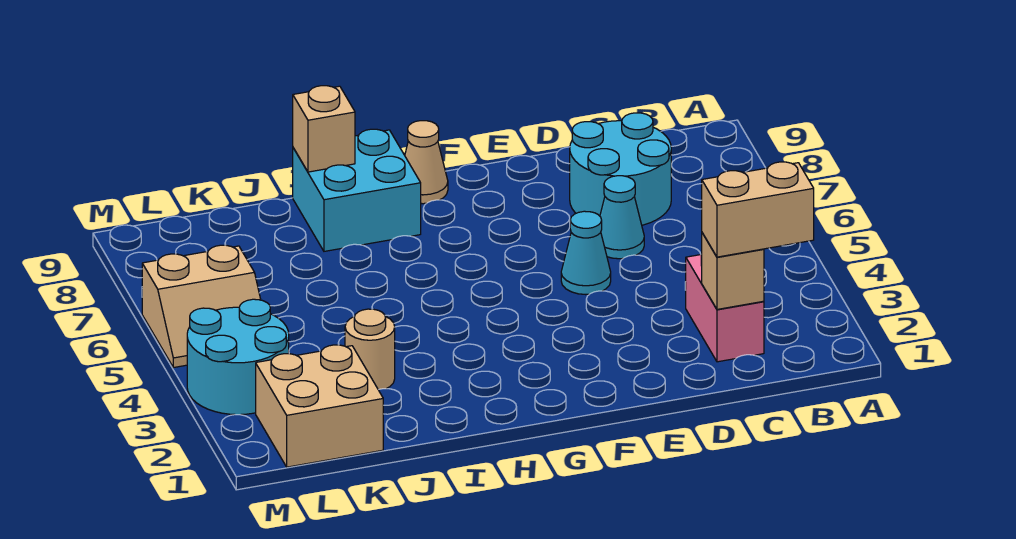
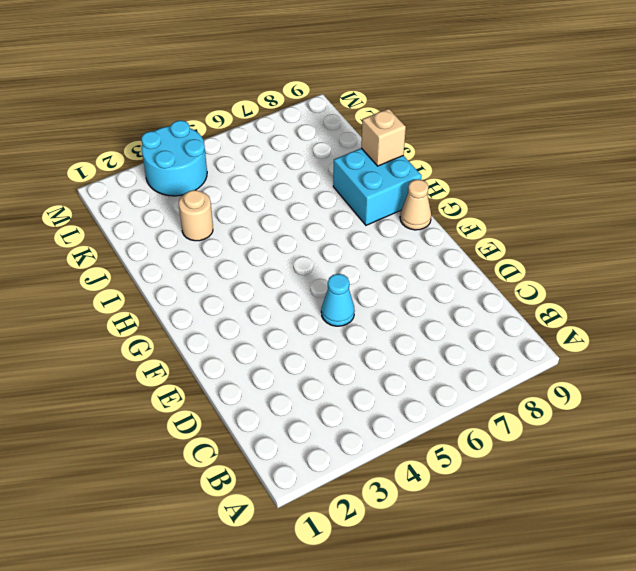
none -> pink brick C2:C3 level 1
none -> cyan round brick C7:D8 level 1
none -> cyan cone D6 level 1

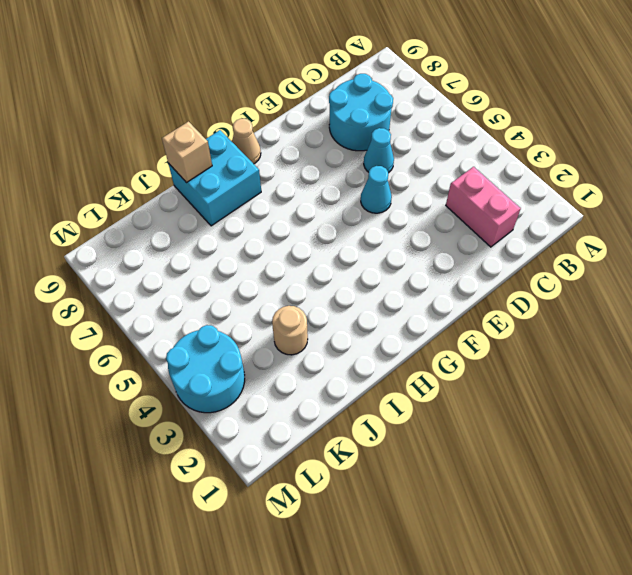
none -> tan brick K1:L2 level 1
none -> tan slope L5:M6 level 1 top 6
none -> tan brick C2 level 2

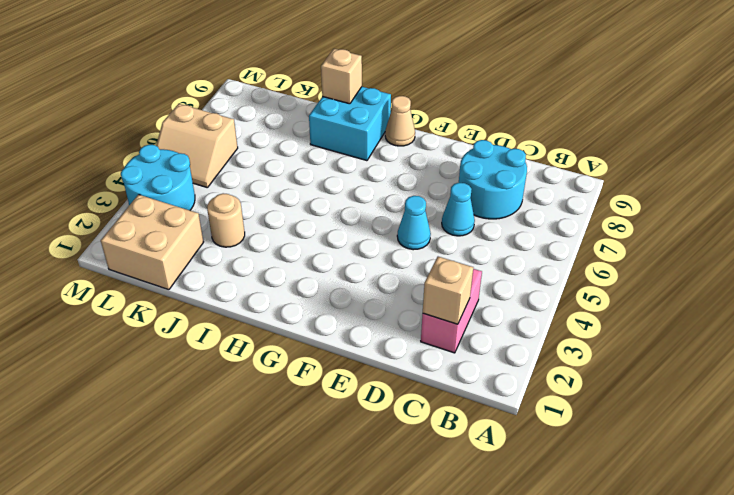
none -> tan brick B2:C2 level 3

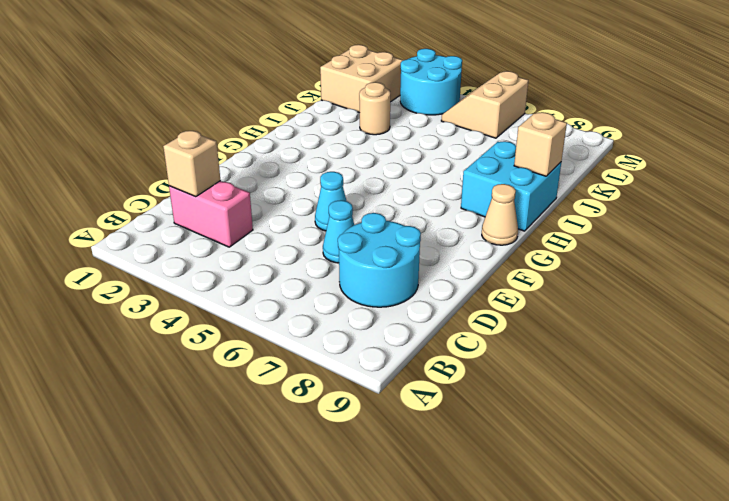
none -> tan brick B2:C2 level 3

